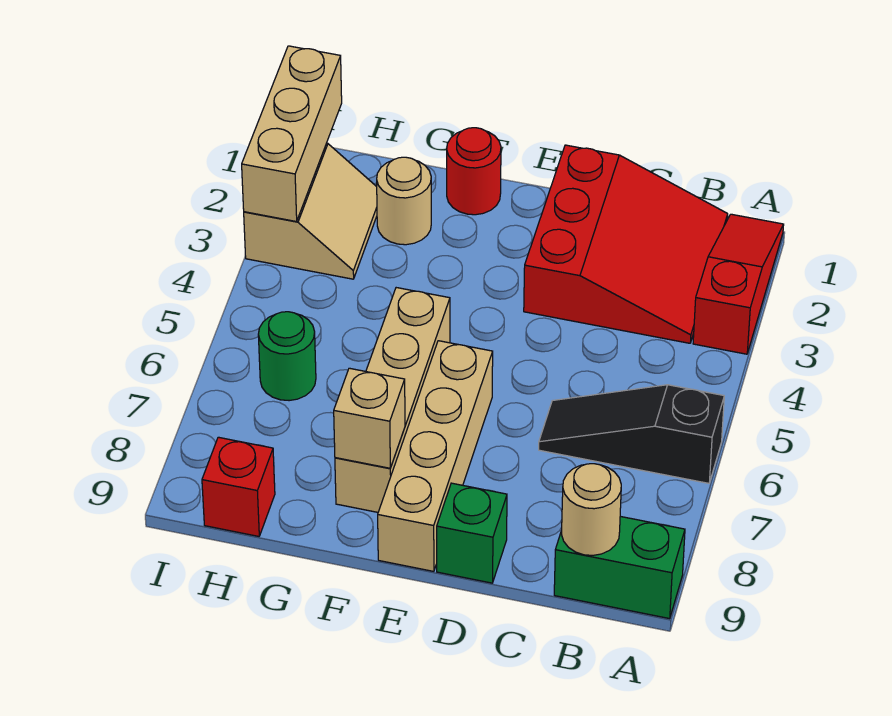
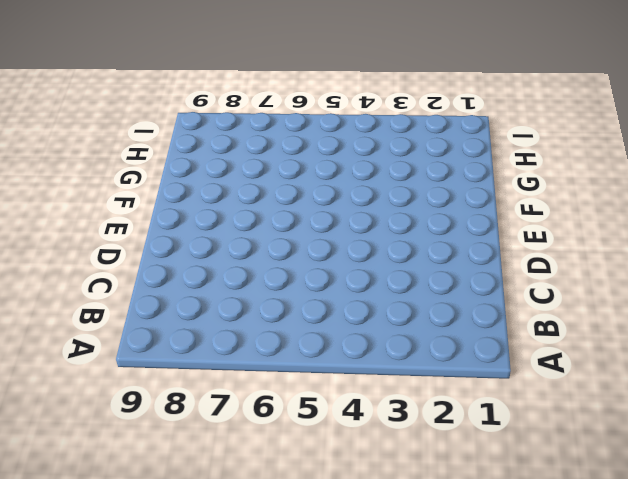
none -> red slope A1:A3 level 1 top 3
none -> black slope A6:C6 level 1 top A
none -> green brick A9:B9 level 1

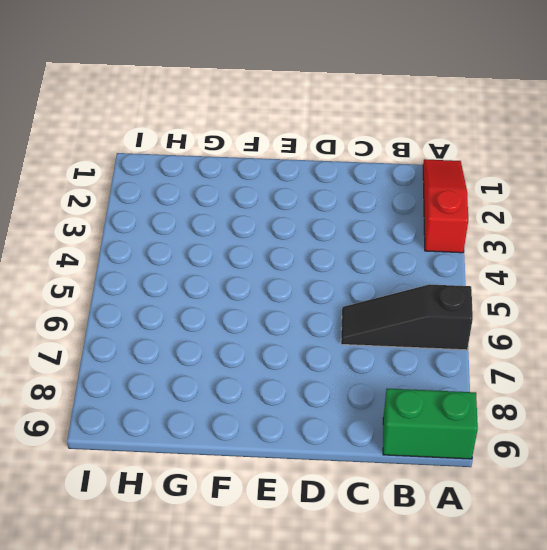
none -> red slope B1:D3 level 1 top D
none -> green brick D9 level 1
none -> tan brick E6:E9 level 1

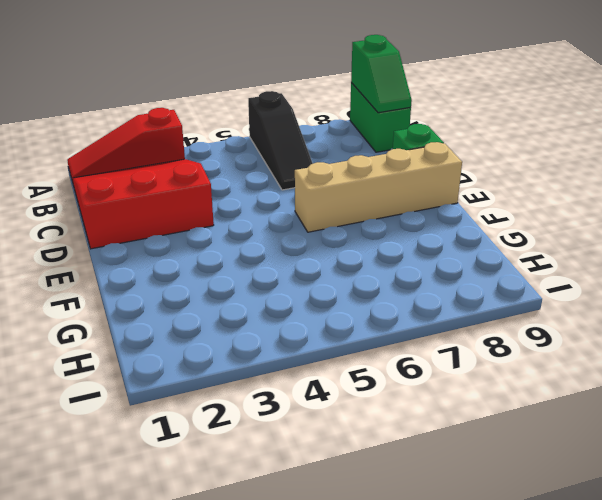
green slope A9:B9 level 2 top A -> tan round brick B9 level 2
none -> red round brick F1 level 1
none -> tan brick F5:F8 level 1
none -> tan round brick G2 level 1

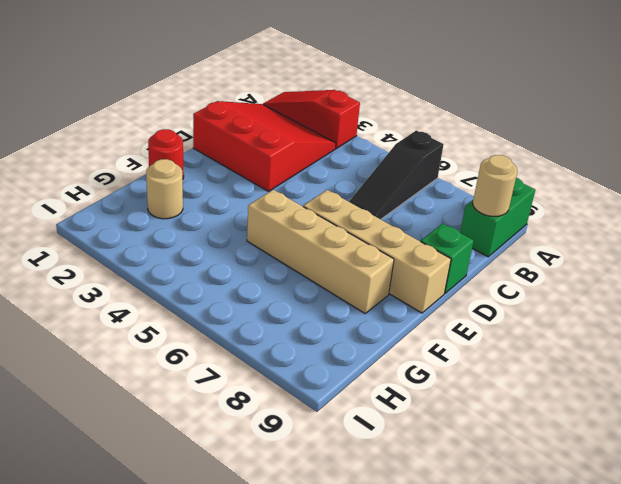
none -> tan slope H2:I3 level 1 top I
none -> green round brick H6 level 1
none -> red brick H9 level 1

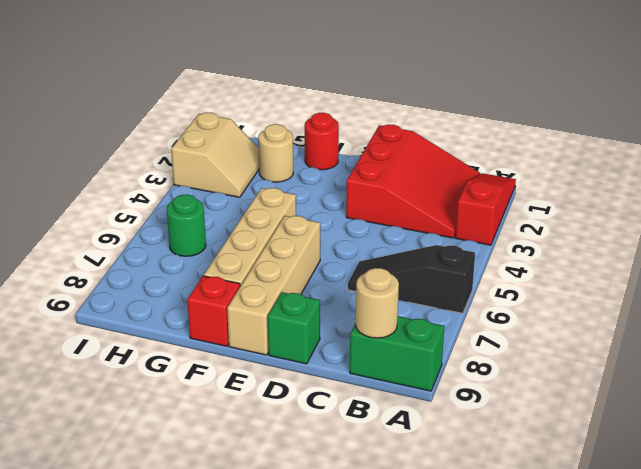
red brick F9 level 1 -> red brick H9 level 1
none -> tan brick F8 level 2
none -> tan brick I1:I3 level 2

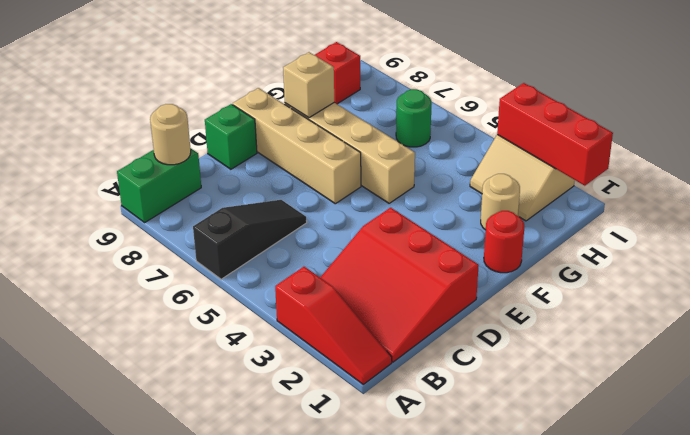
red brick I1:I3 level 2 -> tan brick I1:I3 level 2

